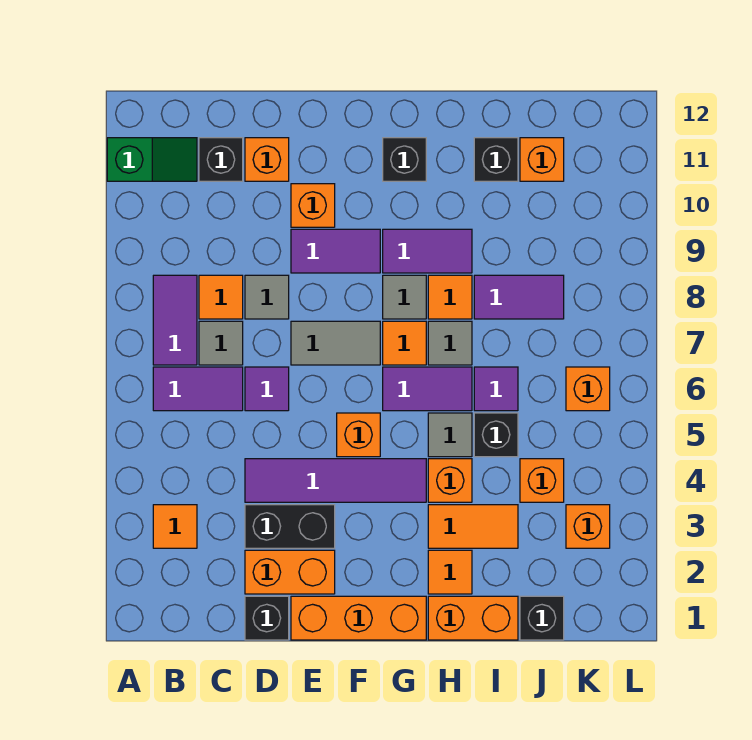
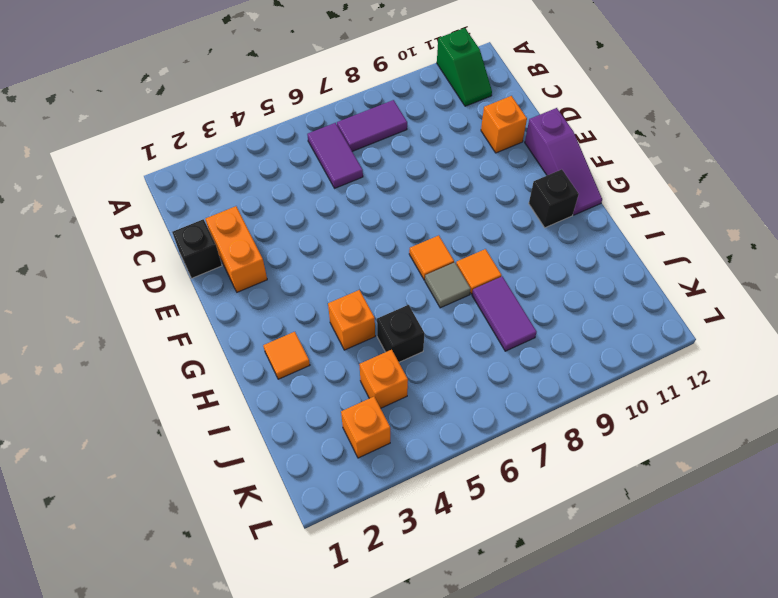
purple slope E12:G12 level 1 top E -> none
none -> orange tile B3 level 1
none -> grey tile C7 level 1
none -> orange tile C8 level 1
none -> black brick C11 level 1

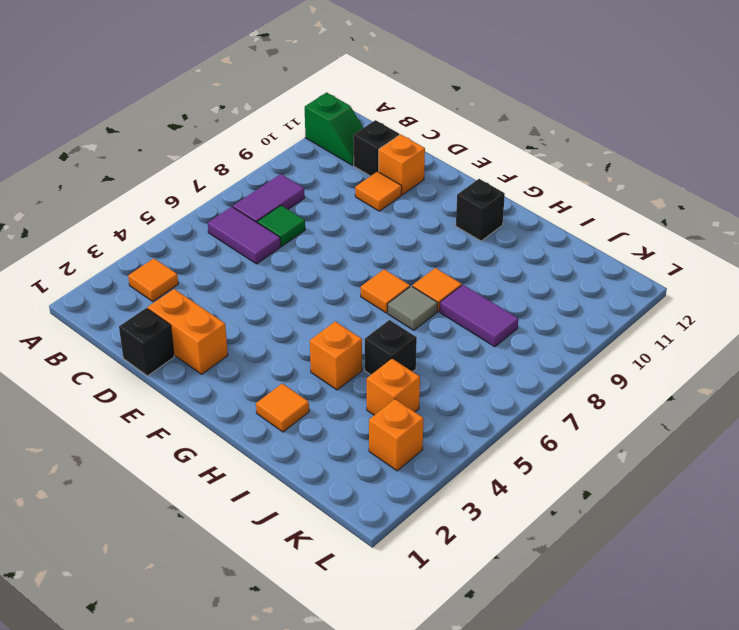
green tile C7 level 1 -> grey tile C7 level 1
orange tile D10 level 1 -> orange tile C8 level 1
none -> black brick D3:E3 level 1
none -> purple tile D4:G4 level 1
none -> purple tile D6 level 1
none -> grey tile D8 level 1

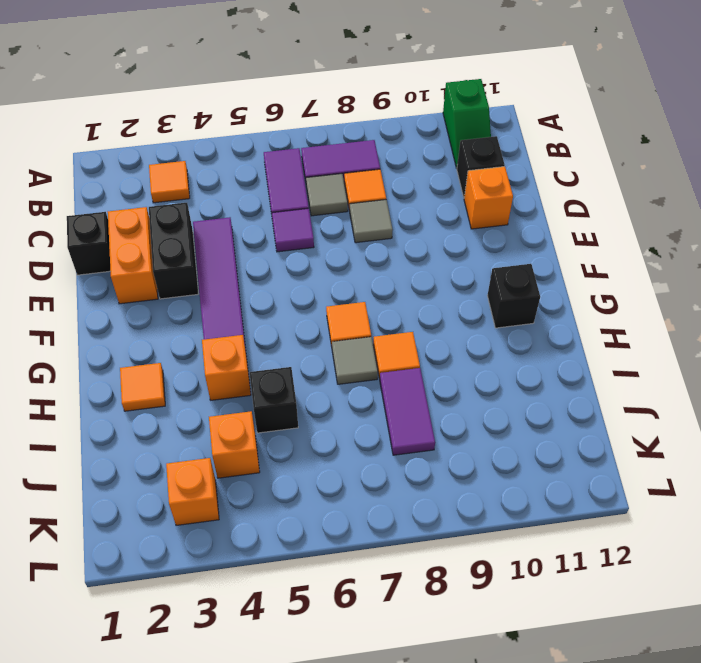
none -> orange brick E1:G1 level 1
none -> grey tile E7:F7 level 1
none -> purple tile E9:F9 level 1
none -> orange brick E10 level 1

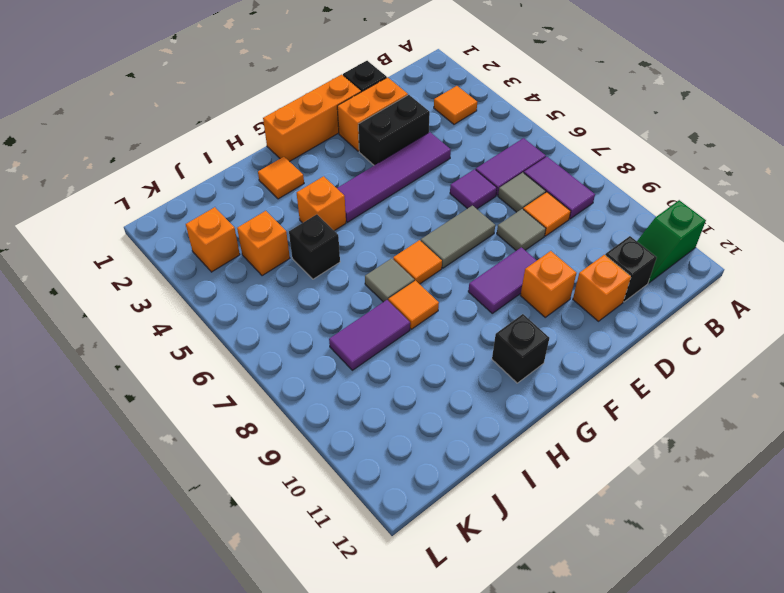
none -> orange brick F5 level 1
none -> purple tile G6:H6 level 1
none -> grey tile G8 level 1
none -> purple tile G9:H9 level 1

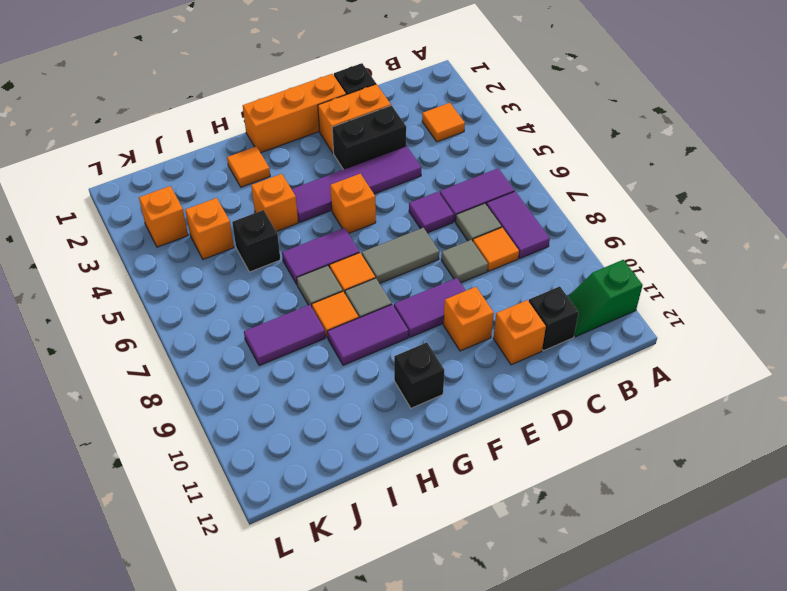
none -> orange brick H1:I1 level 1
none -> orange tile H3:I3 level 1
none -> grey tile H5 level 1
none -> purple tile I6 level 1

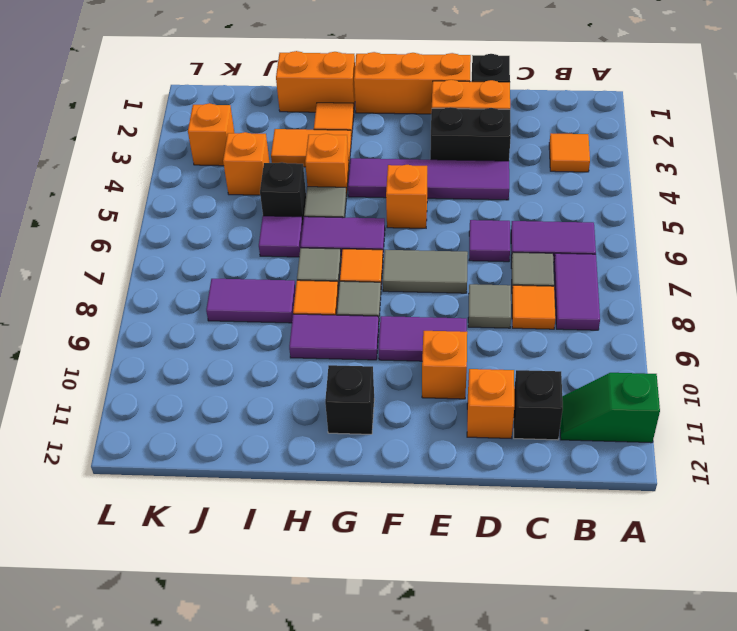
none -> black brick I11 level 1
none -> black brick J1 level 1
none -> orange brick J11 level 1
none -> orange brick K6 level 1

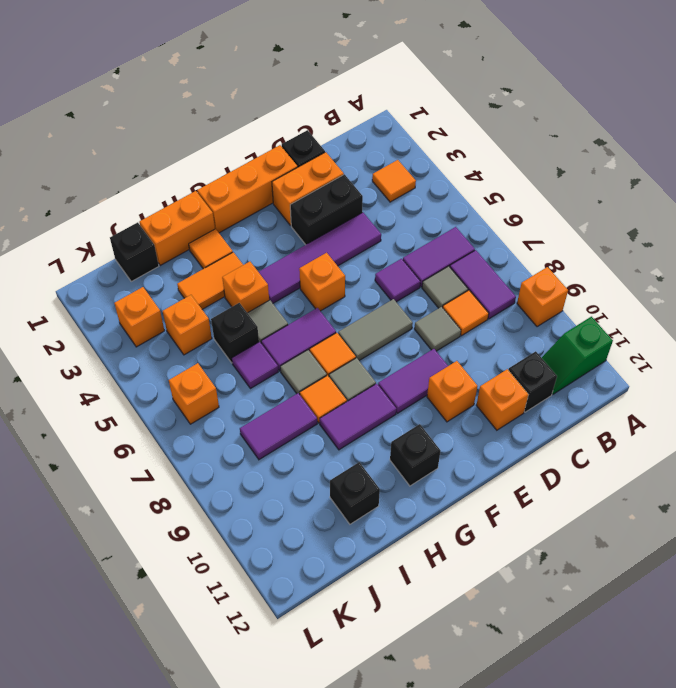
orange brick A9 level 1 -> orange brick J11 level 1

